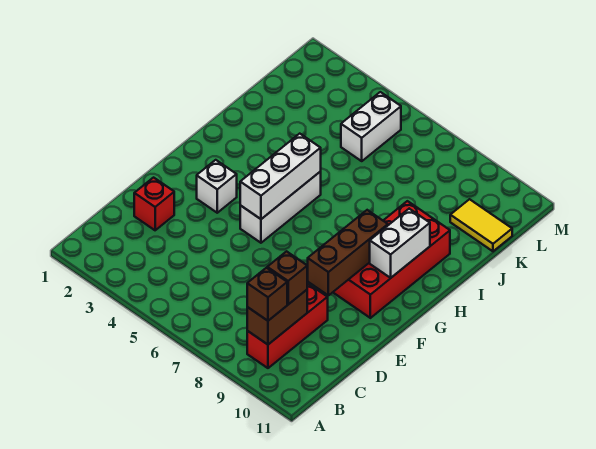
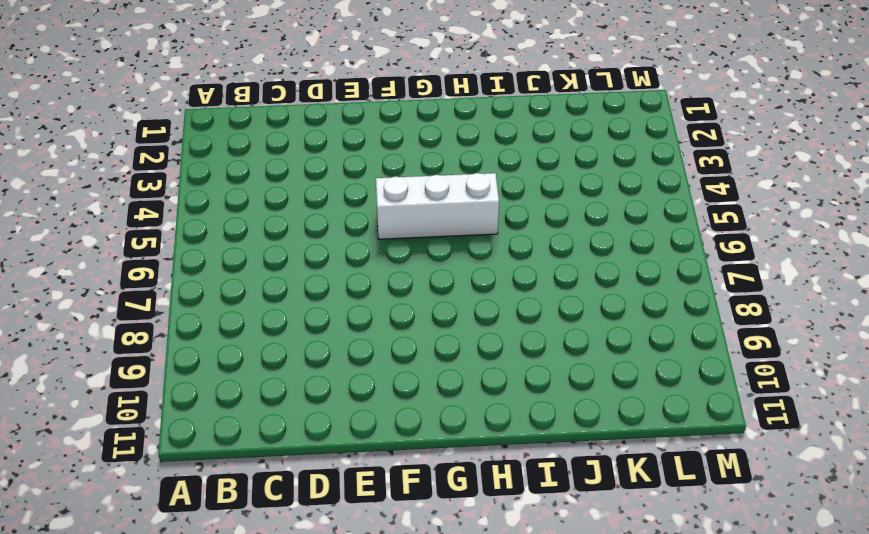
none -> red brick B9:D9 level 1
none -> red brick D2 level 1
none -> white brick F3 level 1

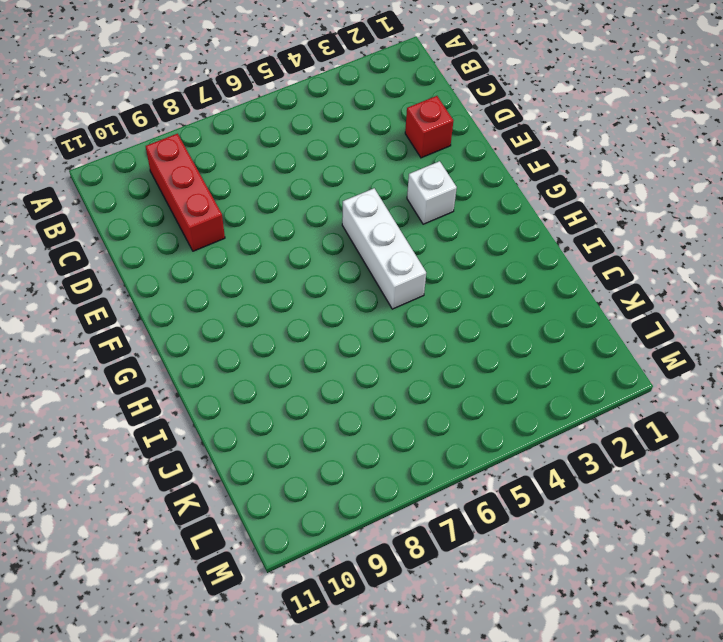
none -> red brick F9:I10 level 1
none -> white brick K5:L5 level 1
none -> yellow tile K10:K11 level 1

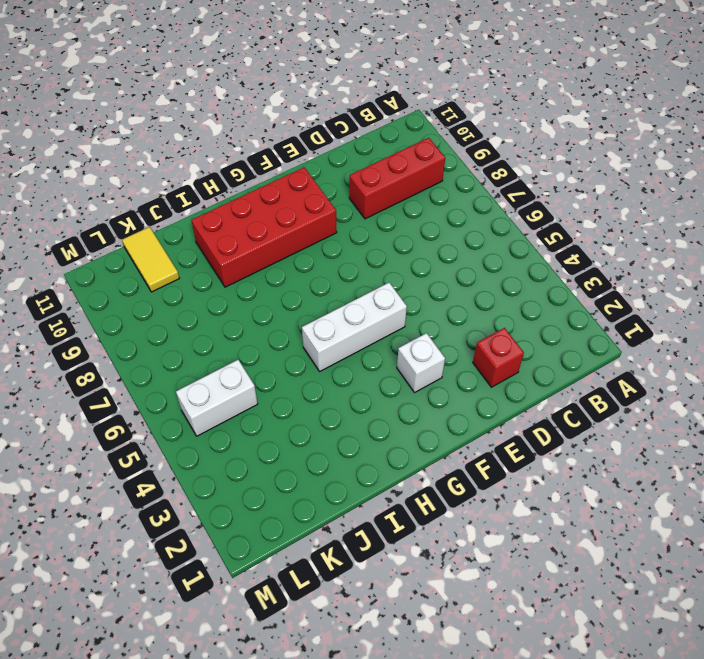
none -> brown brick B9:C9 level 2
none -> brown brick E9:G9 level 2
none -> white brick F5:H5 level 2

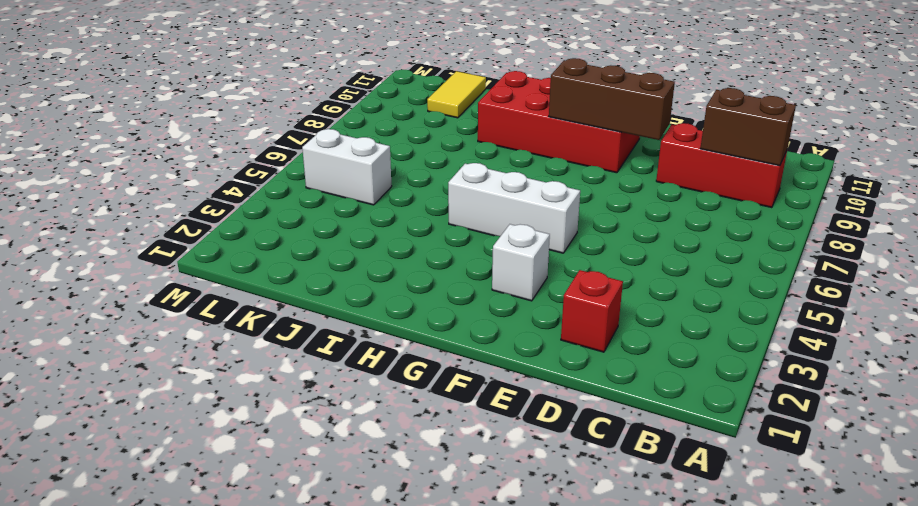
none -> white brick F5:H5 level 2
none -> white brick G10:H10 level 2
none -> brown brick B9 level 3

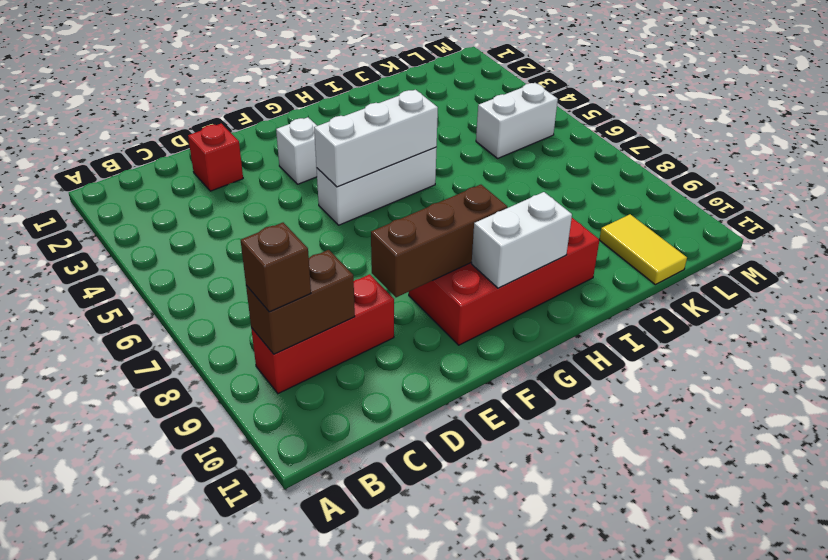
none -> brown brick C9 level 3

